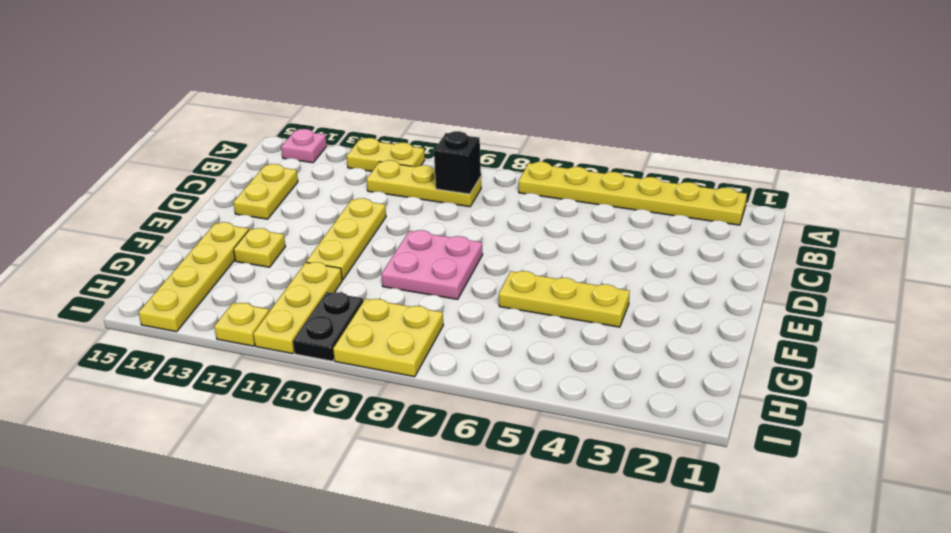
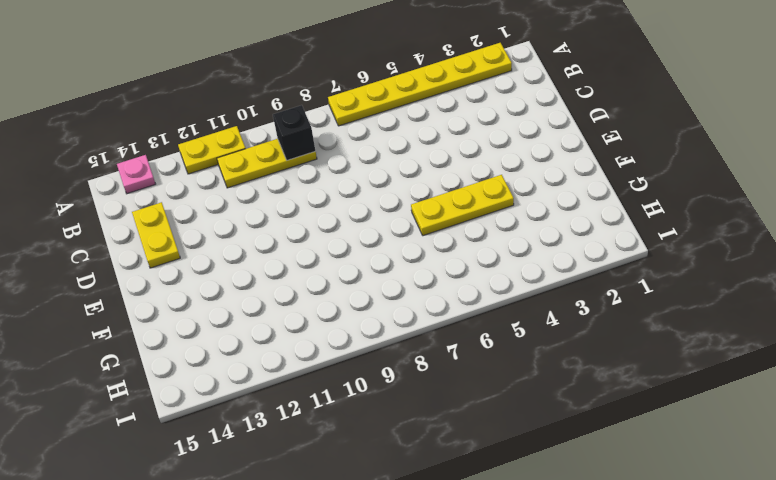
none -> yellow plate D11:F11 level 1
none -> pink plate E8:F9 level 1
none -> yellow plate F13 level 1

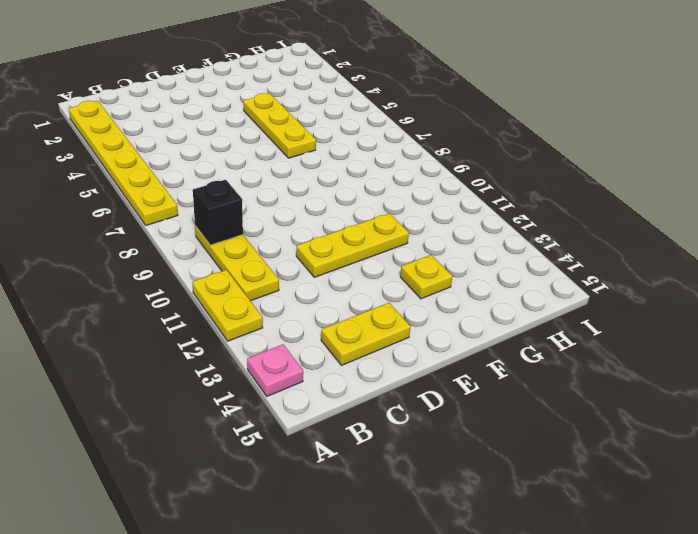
none -> pink plate E8:F9 level 1
none -> yellow plate F14:I14 level 1
none -> yellow plate G11:I11 level 1

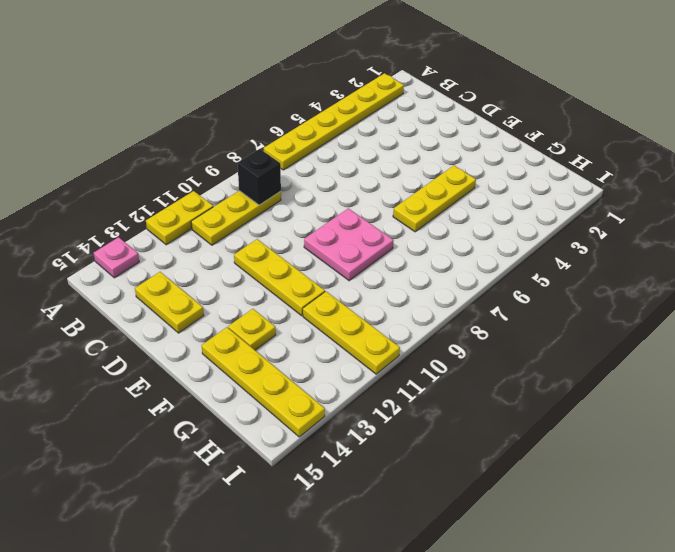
none -> yellow plate H8:I9 level 1
none -> black plate H10:I10 level 1
none -> yellow plate I12 level 1

